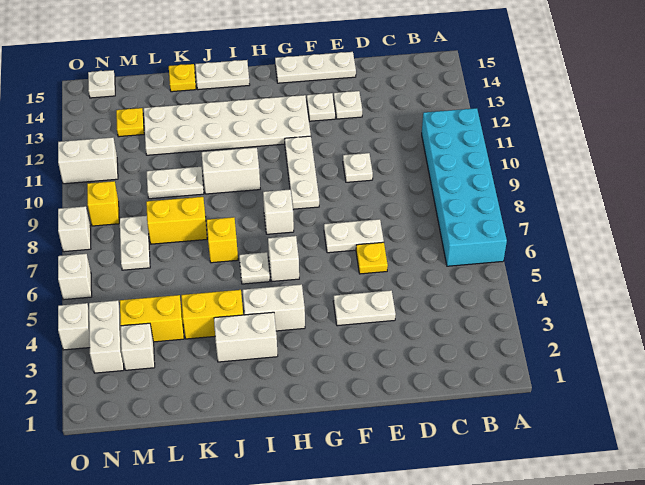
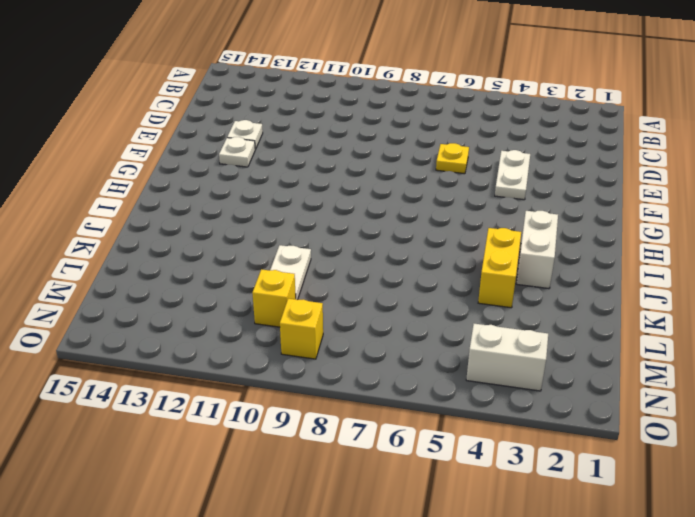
yellow brick M10 level 1 -> yellow brick J7 level 1
none -> cyan brick A6:B11 level 1
none -> white plate E7:F7 level 1
none -> white plate E10 level 1
none -> white plate E15:G15 level 1

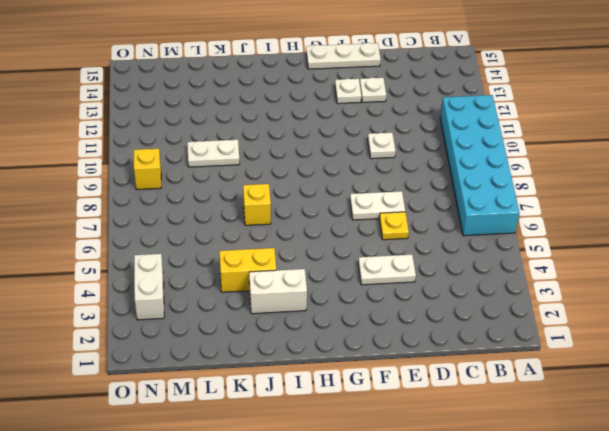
none -> white plate G9:G11 level 1
none -> white plate G12:L13 level 1
none -> white brick H4:I4 level 1
none -> white brick H6 level 1

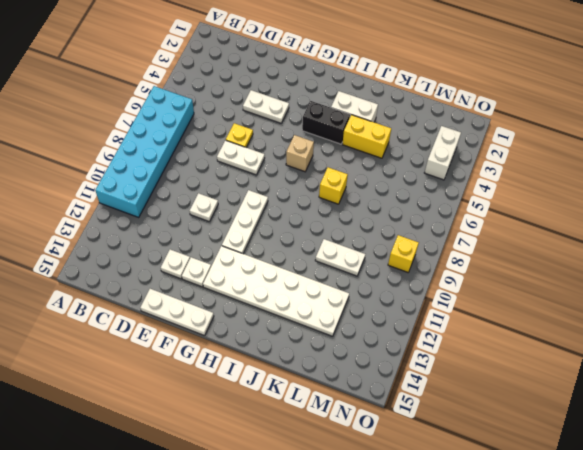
black brick H4:I4 level 1 -> white brick H4:I4 level 1
tan brick H6 level 1 -> white brick H6 level 1
none -> white brick H8 level 1
none -> white plate I6 level 1
none -> white brick I10:J10 level 1
none -> white plate I15:J15 level 1

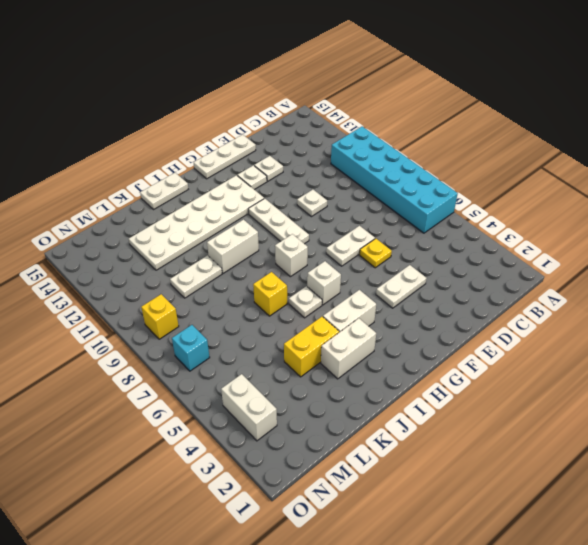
cyan brick N7 level 1 -> none
none -> yellow brick K8:L8 level 1
none -> yellow plate K15 level 1
none -> yellow brick L4:M4 level 1
none -> white brick M3 level 1

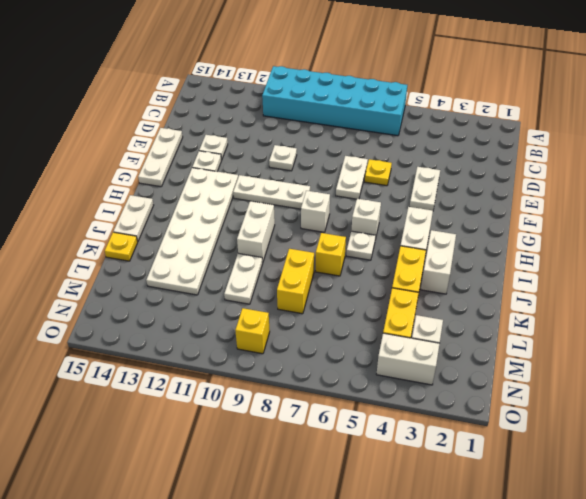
none -> white plate M7:M8 level 1
none -> yellow plate M13 level 1
none -> white brick N11:O11 level 1
none -> white plate N15 level 1

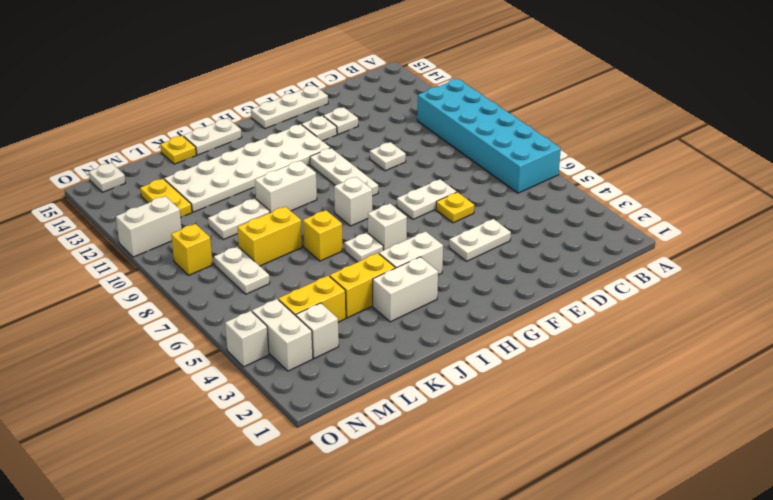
yellow plate M12:M13 level 1 -> yellow plate M13 level 1
none -> white brick O6 level 1
none -> white brick O8 level 1

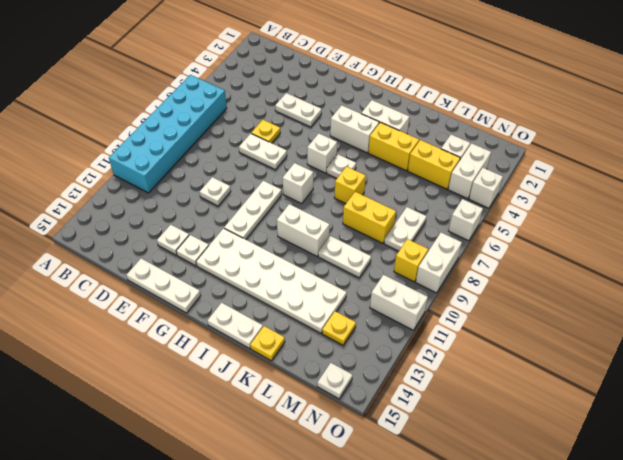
white brick O8:O9 level 1 -> white brick O8 level 1

